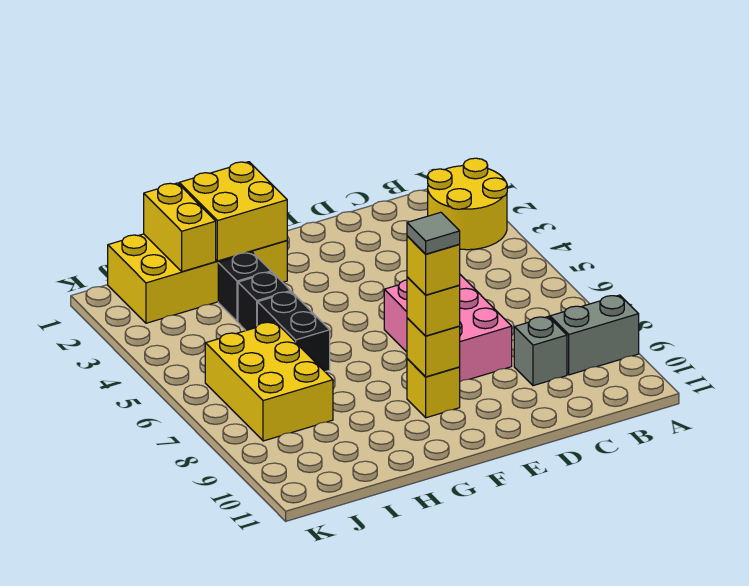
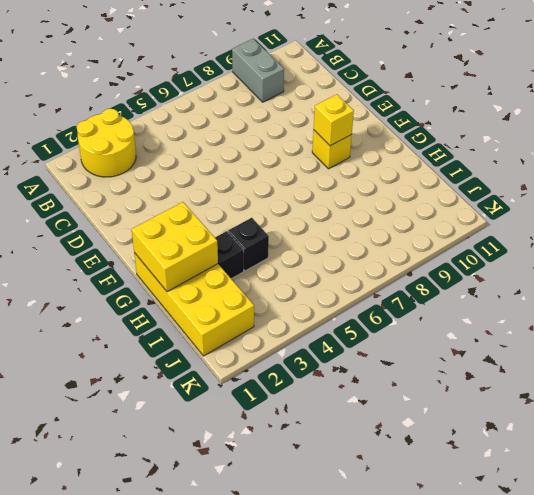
none -> grey brick C9 level 1
none -> pink brick D6:E8 level 1
none -> black brick H5:H6 level 1

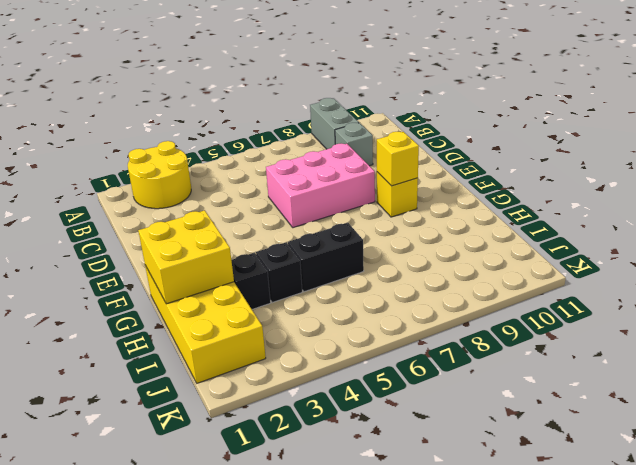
none -> yellow brick I6:J8 level 1
none -> yellow brick I1:I2 level 2
none -> yellow brick F9 level 3

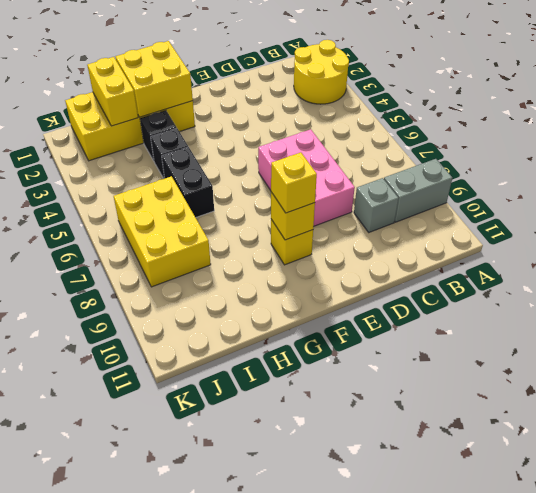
none -> yellow brick F9 level 4
none -> grey tile F9 level 5

